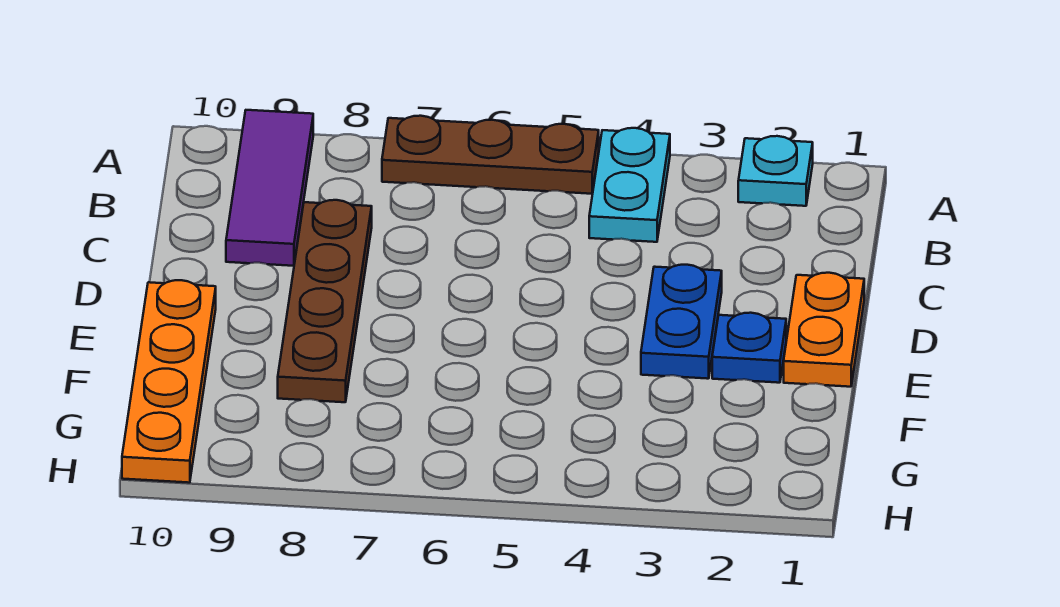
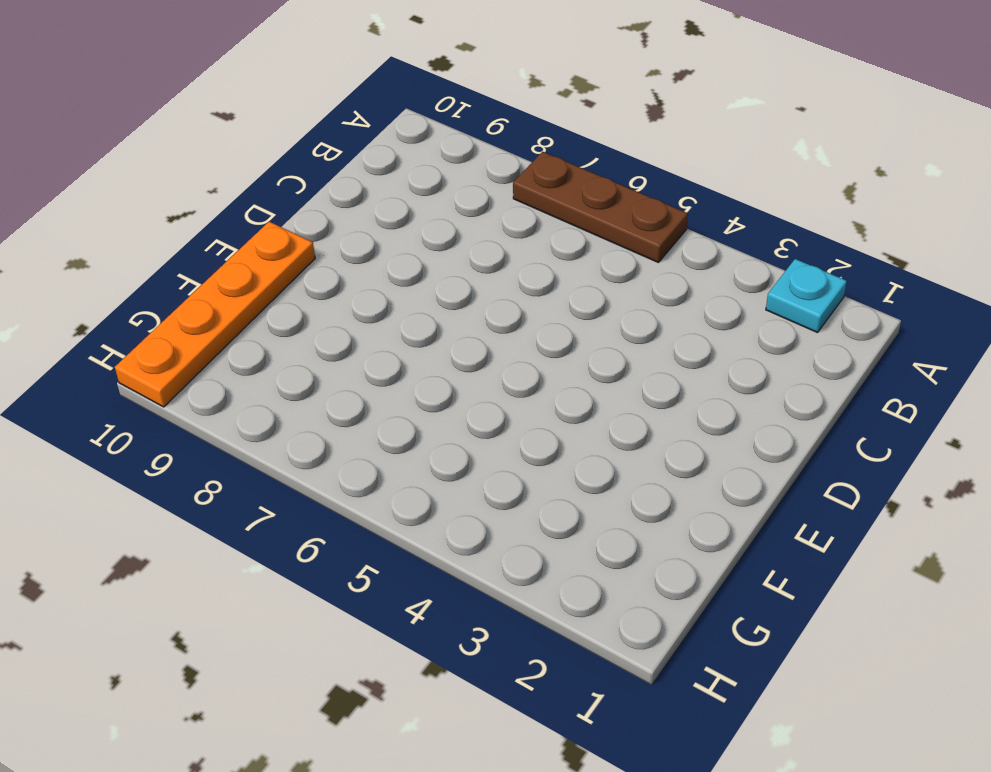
none -> cyan plate A4:B4 level 1
none -> purple tile A9:C9 level 1

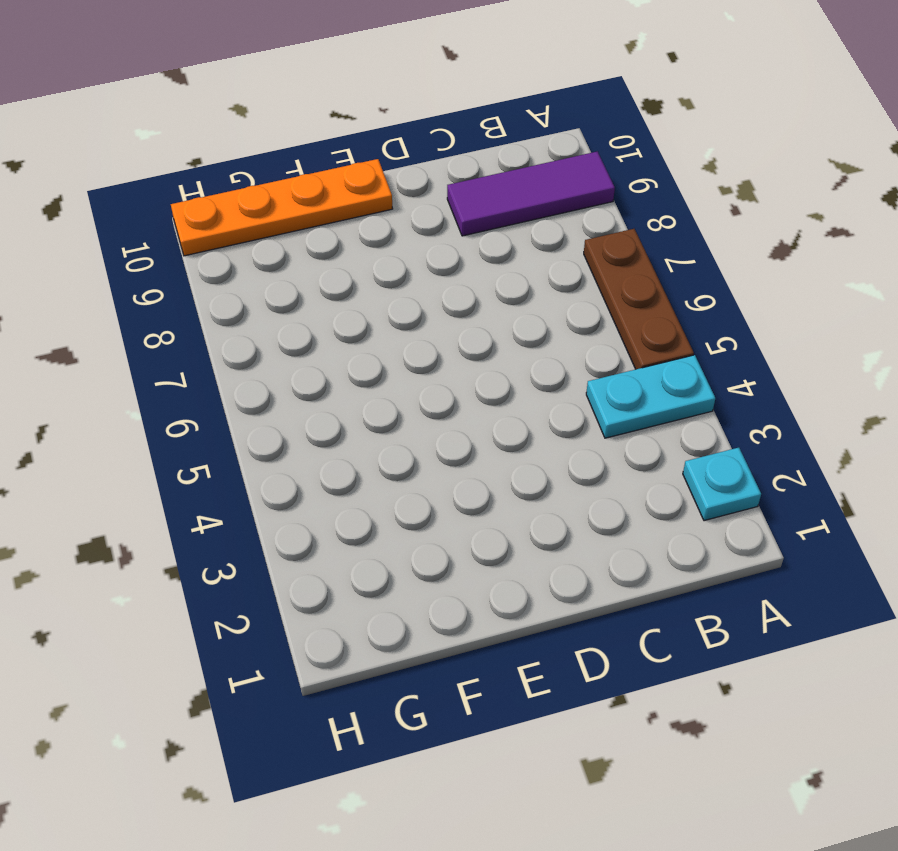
none -> brown plate C8:F8 level 1
none -> orange plate D1:E1 level 1

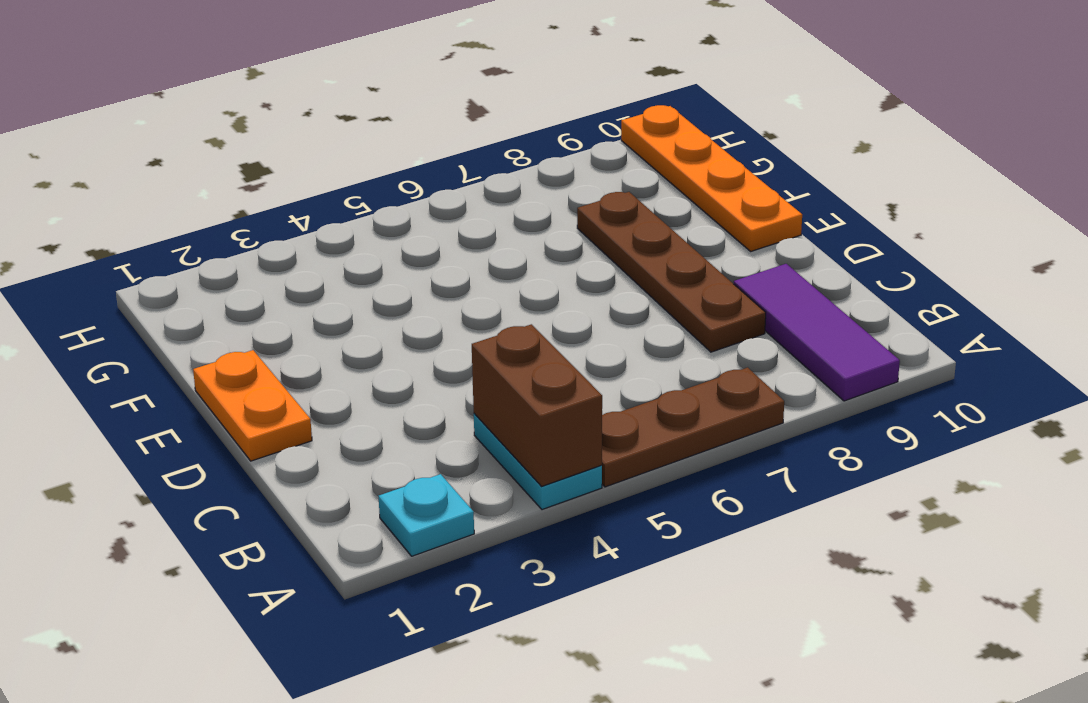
brown brick A4:B4 level 2 -> none
none -> blue plate D3:E3 level 1
none -> blue plate E2 level 1

